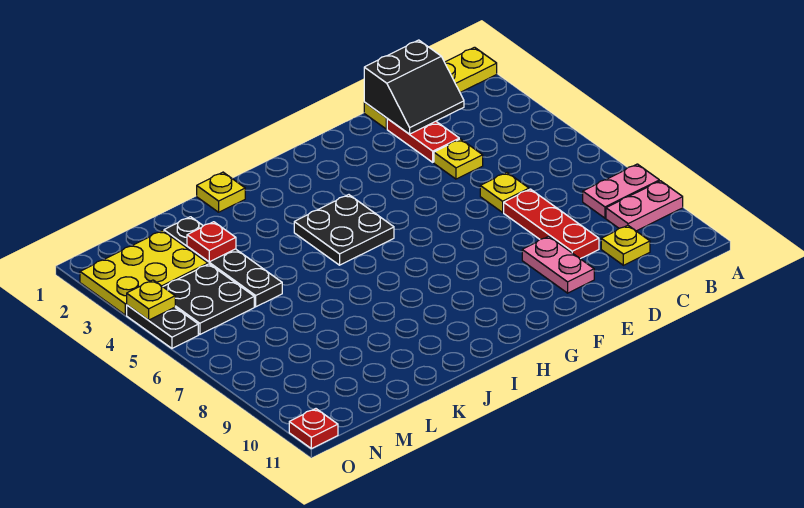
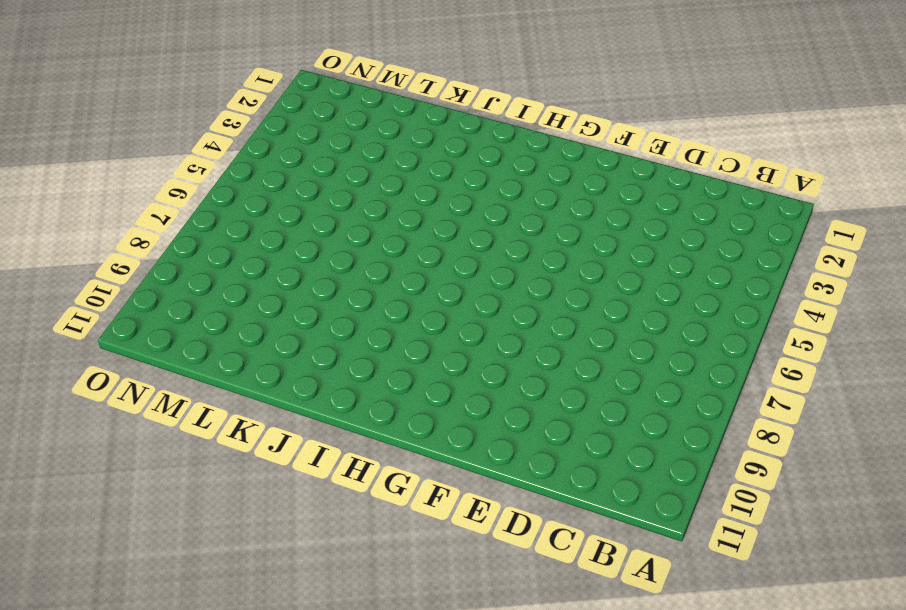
none -> yellow plate A1:D1 level 1
none -> pink plate A8:B8 level 1
none -> pink plate A9:B9 level 1

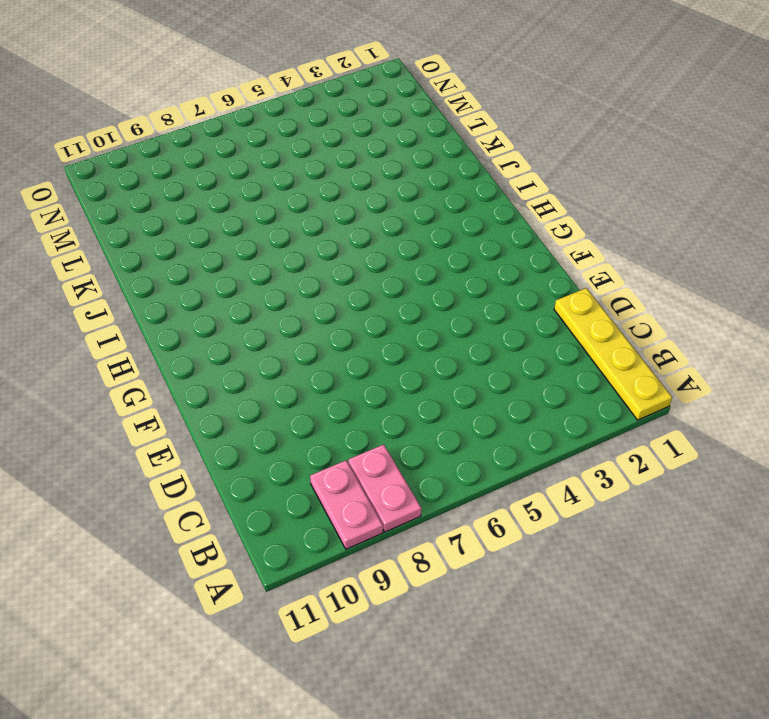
none -> yellow plate C10 level 1
none -> red plate D2:D3 level 1
none -> yellow plate D4 level 1

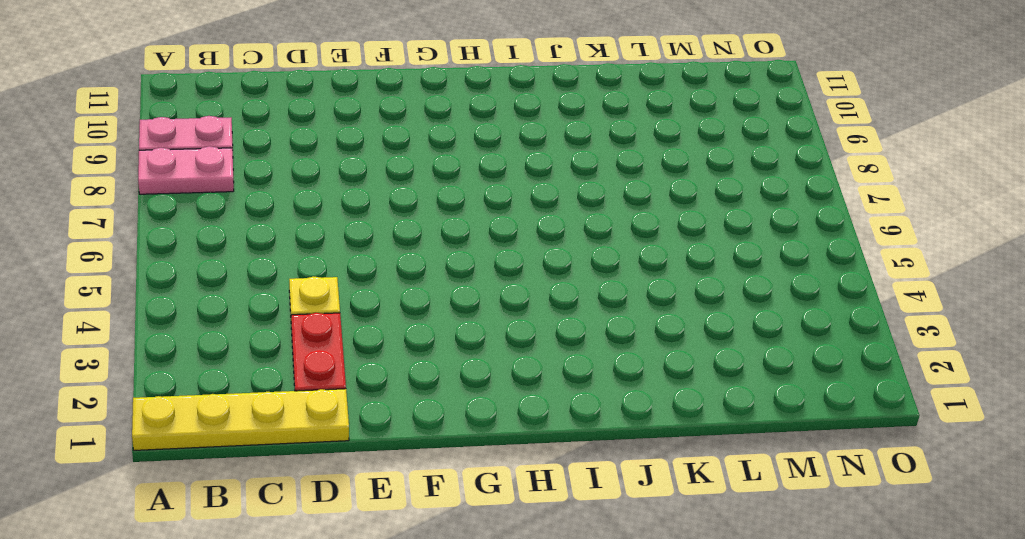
none -> yellow plate C10 level 1
none -> yellow plate D6 level 1
none -> red plate D7:D9 level 1

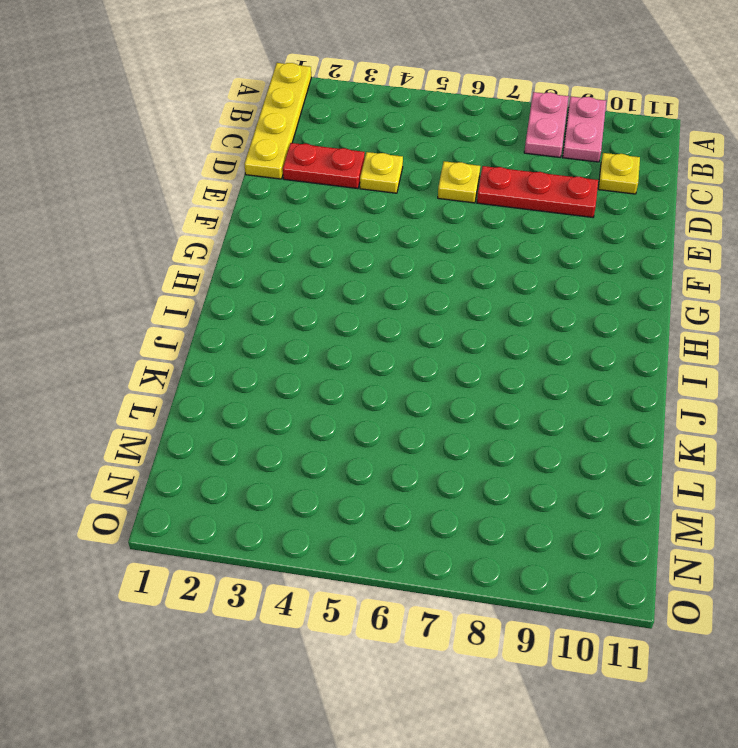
none -> pink plate E9:E10 level 1
none -> black plate H4:I5 level 1
none -> yellow plate J1 level 1

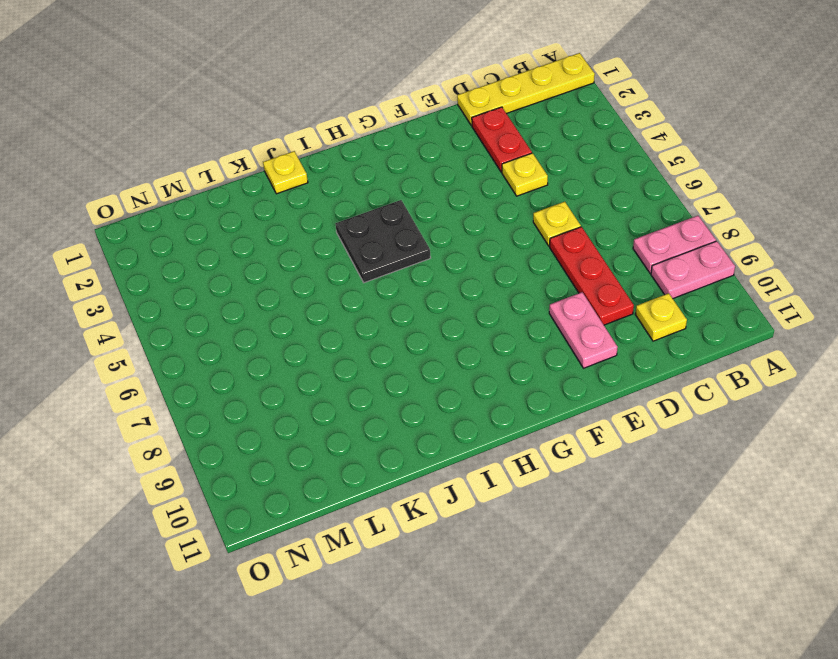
none -> black plate L2:L5 level 1
none -> yellow plate M2:O3 level 1
none -> black plate M4:N5 level 1

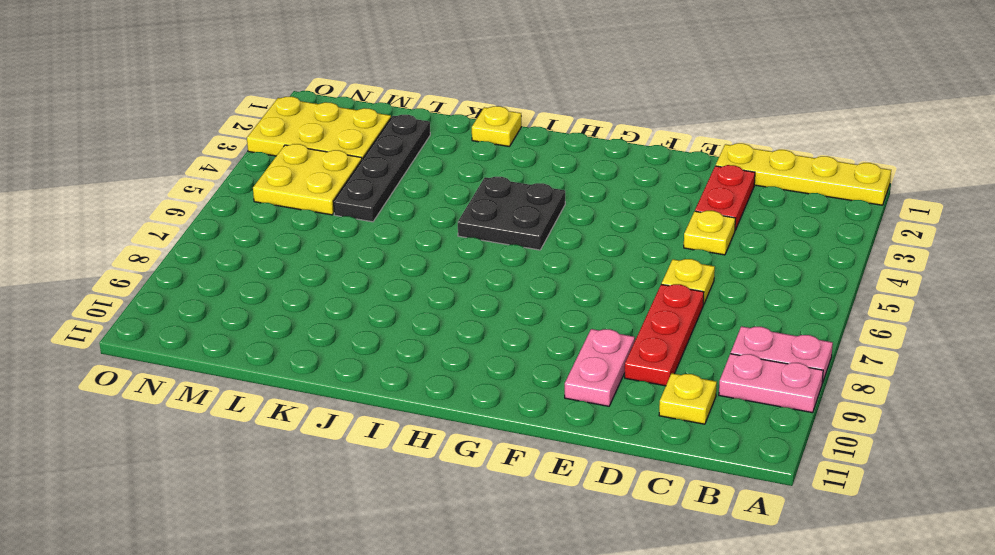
yellow plate M4:N5 level 1 -> black plate M4:N5 level 1
none -> black plate O4:O5 level 1
none -> red plate O11 level 1
none -> black slope C1:D2 level 2 top 1

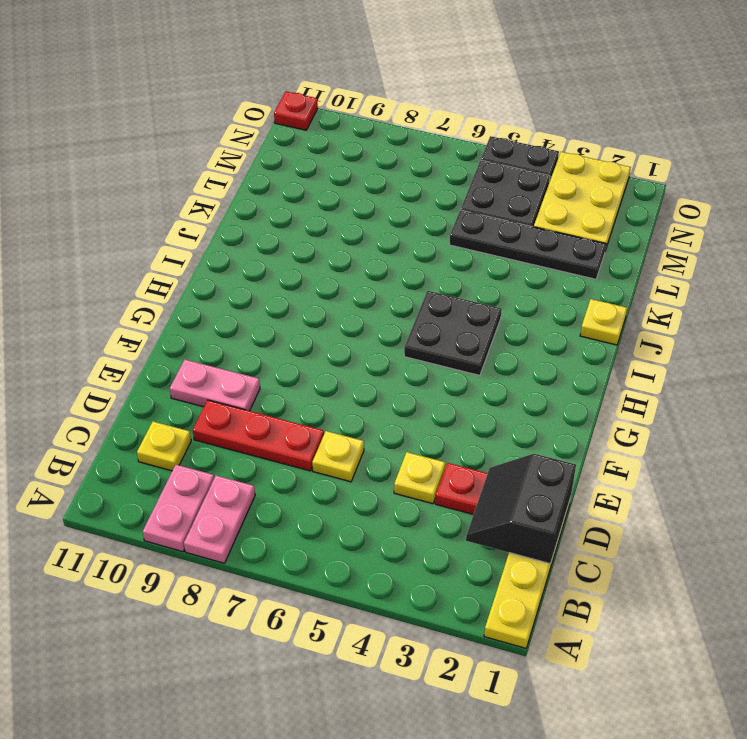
none -> red plate L3 level 2
none -> yellow plate O4 level 2

